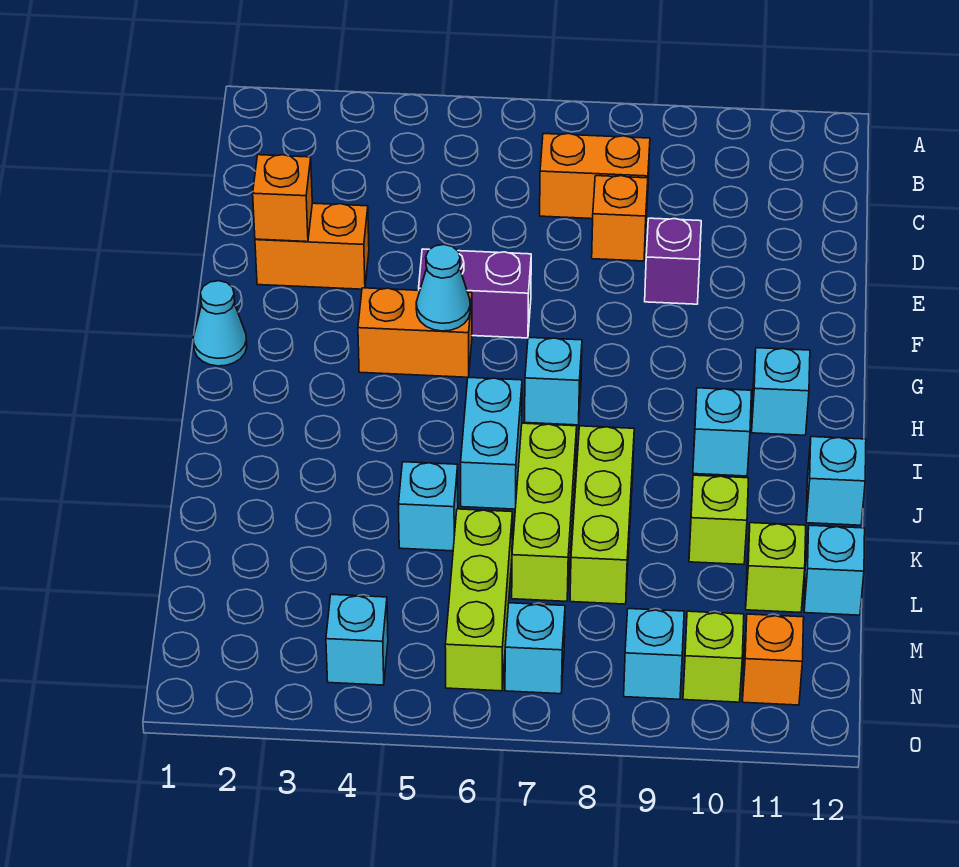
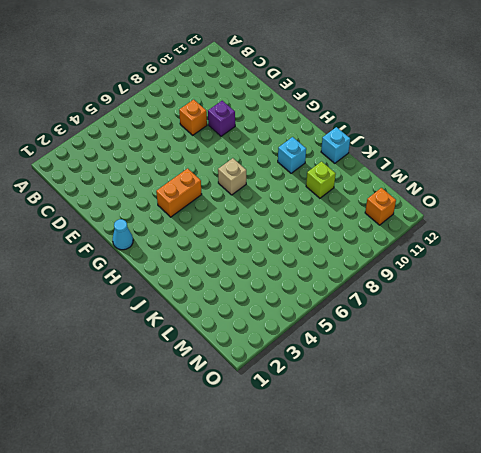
tan brick H7 level 1 -> cyan brick H7 level 1
none -> orange brick C7:C8 level 1
none -> orange brick E2:E3 level 1
none -> purple brick F5:F6 level 1

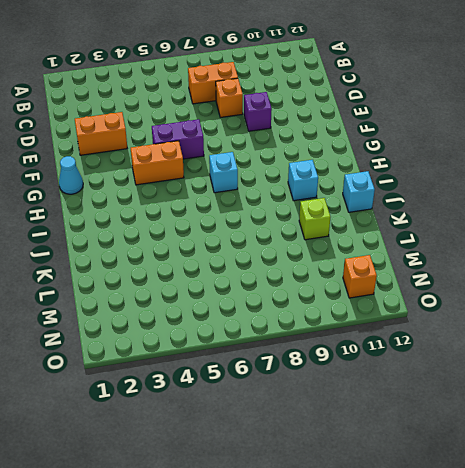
none -> cyan brick H11 level 1
none -> cyan brick I6:J6 level 1
none -> lime brick J7:L7 level 1

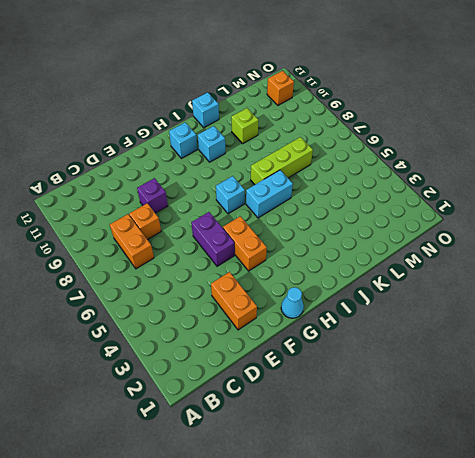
none -> lime brick J8:L8 level 1
none -> cyan brick K5 level 1
none -> lime brick L6:N6 level 1

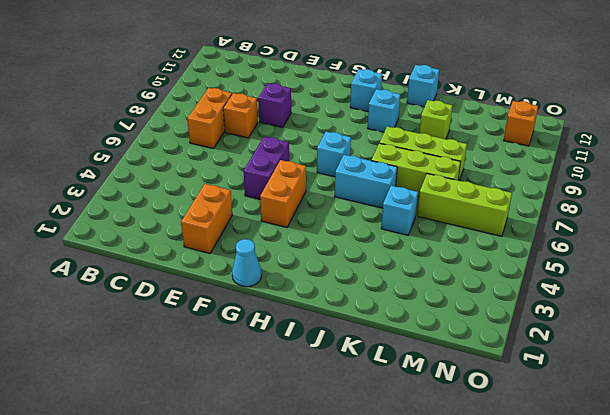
none -> lime brick L11 level 1
none -> cyan brick L12 level 1
none -> cyan brick N4 level 1

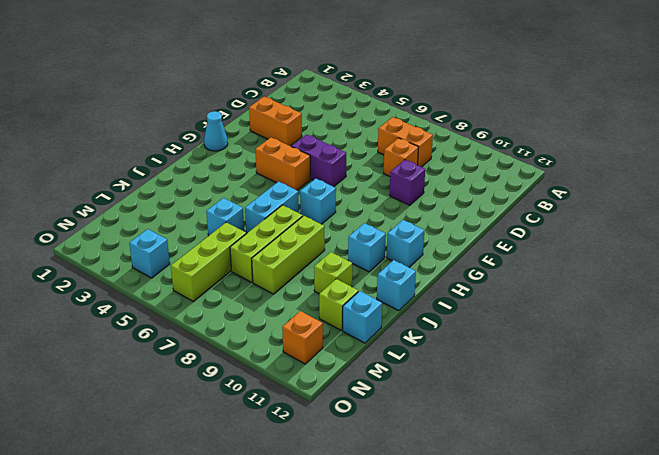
none -> cyan brick N7 level 1
none -> cyan brick N9 level 1
none -> lime brick N10 level 1

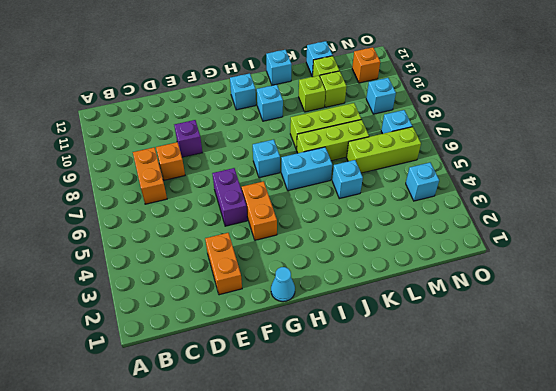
lime brick L10 level 1 -> lime brick N10 level 1
none -> orange brick E2 level 2
none -> cyan cone G5 level 2

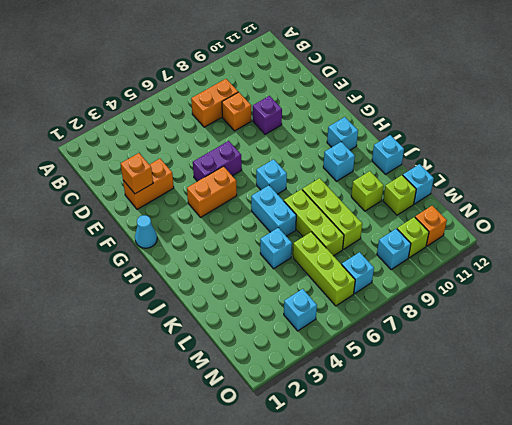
none -> cyan cone G5 level 2

